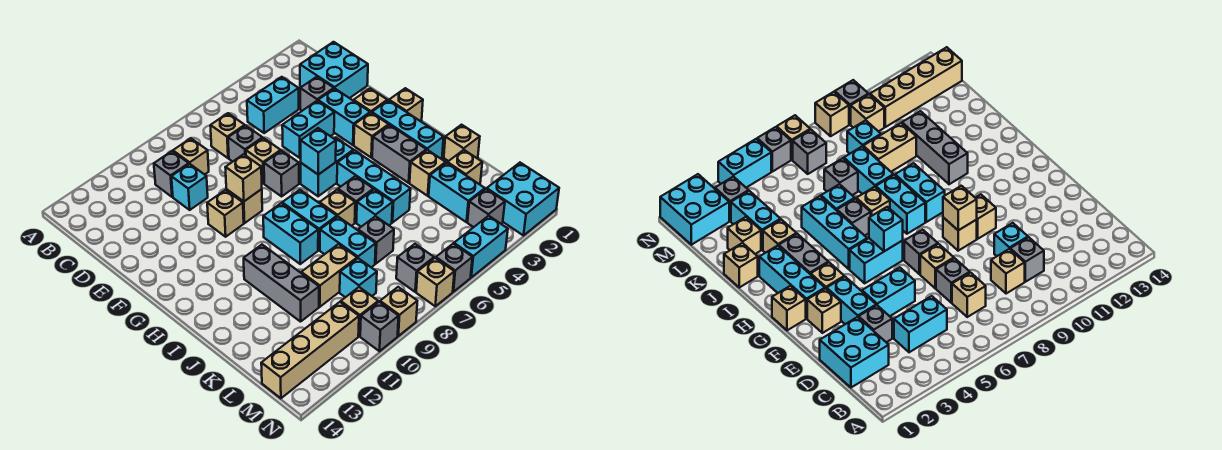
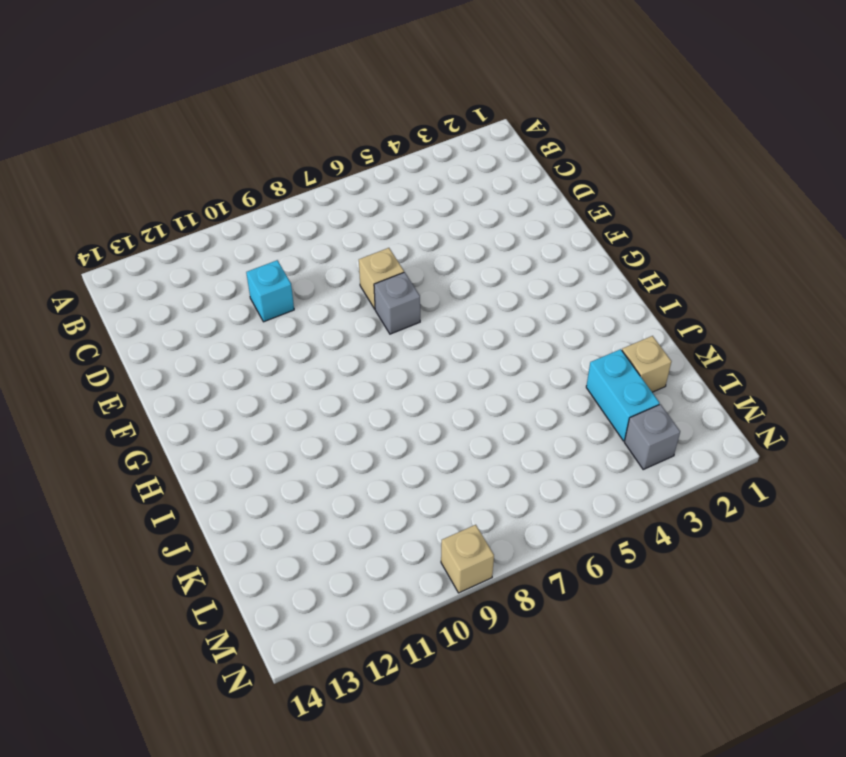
none -> cyan brick C1:D2 level 1
none -> cyan brick C4:C5 level 1
none -> tan brick C7 level 1
none -> tan brick C9 level 1

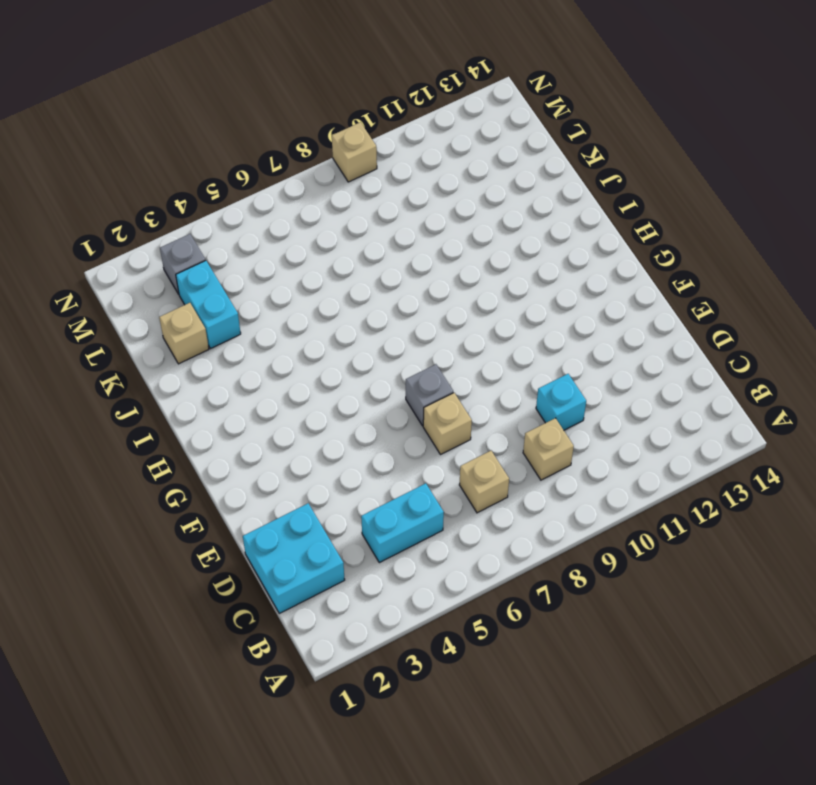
none -> grey brick C10 level 1
none -> grey brick D3 level 1
none -> grey brick D7 level 1
none -> cyan brick E3:F3 level 1

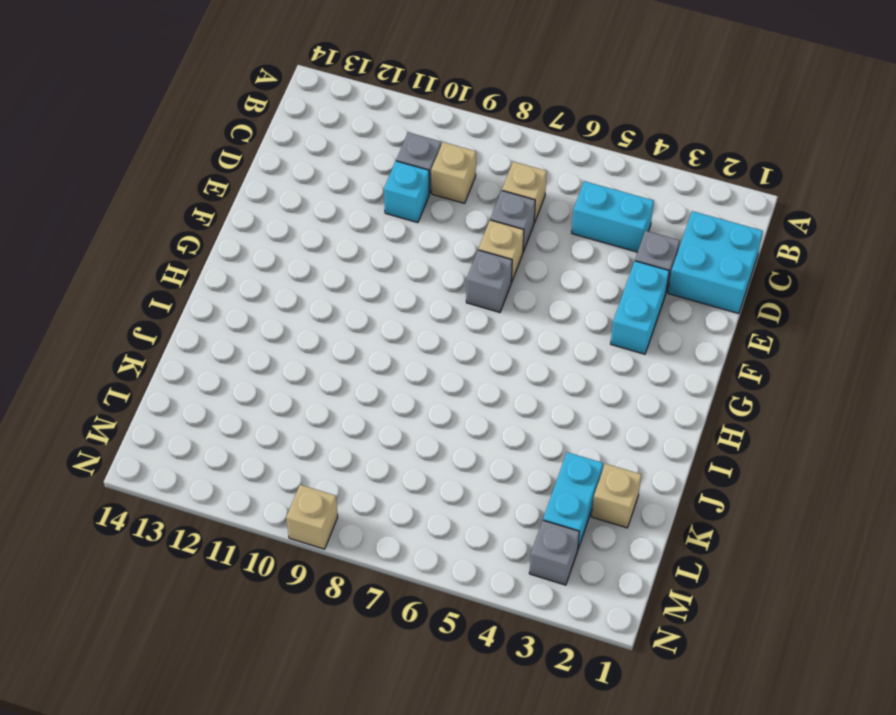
none -> cyan brick E4:E5 level 1
none -> tan brick F2 level 1
none -> tan brick F9 level 1
none -> tan brick F10 level 1

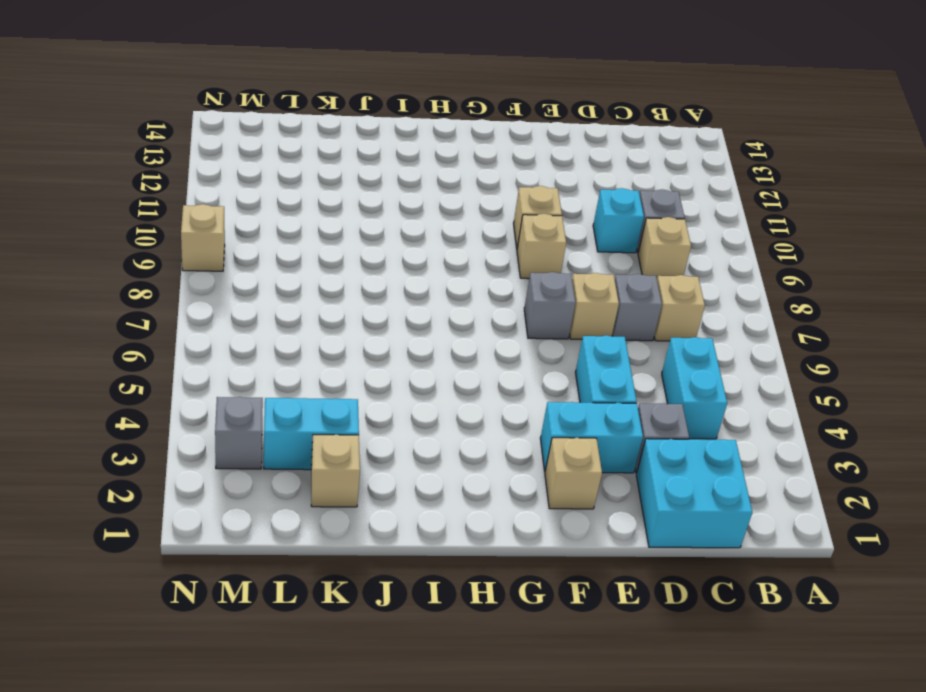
none -> tan brick G1 level 1
none -> cyan brick G2:I2 level 1
none -> tan brick G3 level 1
none -> cyan brick G5:G6 level 1

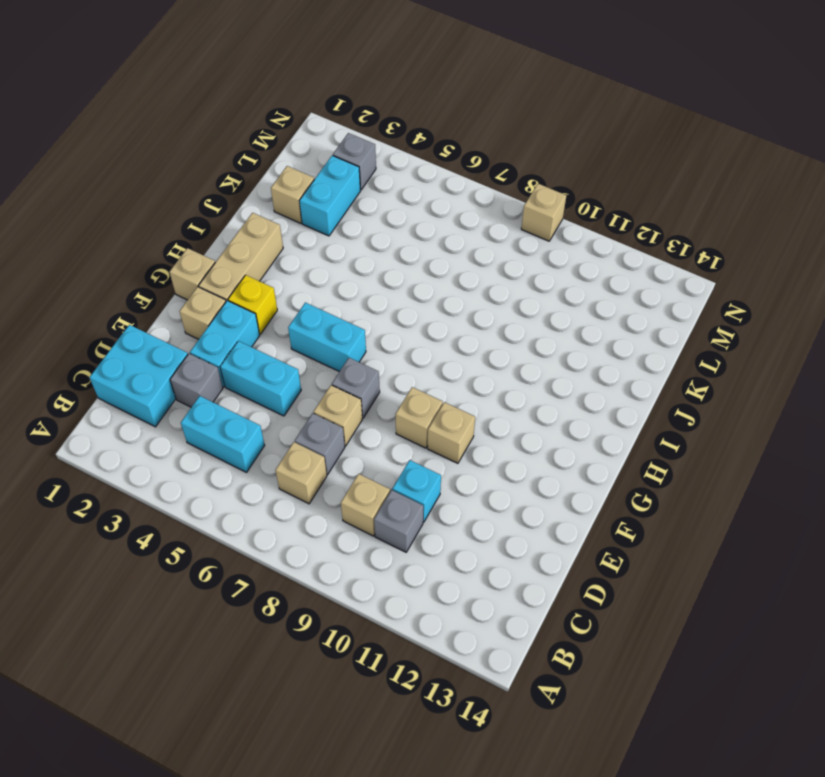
tan brick G2:I2 level 1 -> cyan brick G2:I2 level 1
yellow brick G3 level 1 -> tan brick G3 level 1
none -> grey brick H3:I3 level 1
none -> cyan brick H5:J5 level 1
none -> cyan brick H8:I8 level 1
none -> cyan brick H9:I9 level 1

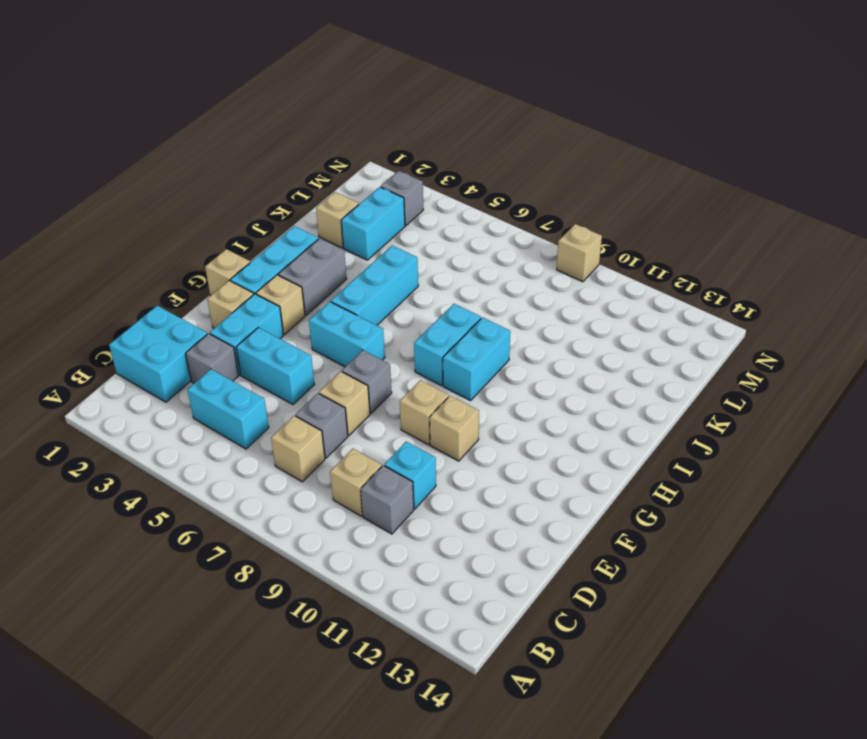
none -> grey brick I6 level 1
none -> tan brick I7 level 1
none -> grey brick I11:K11 level 1
none -> tan brick J1 level 1

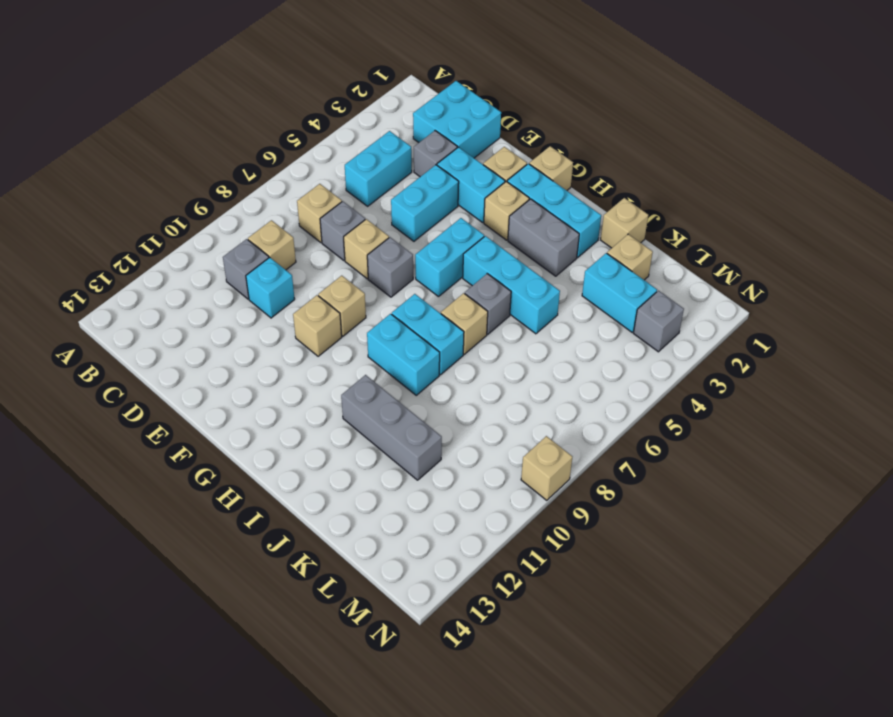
none -> tan brick J3 level 1
none -> cyan brick J6 level 1
none -> cyan brick J8:K8 level 1
none -> grey brick K7 level 1

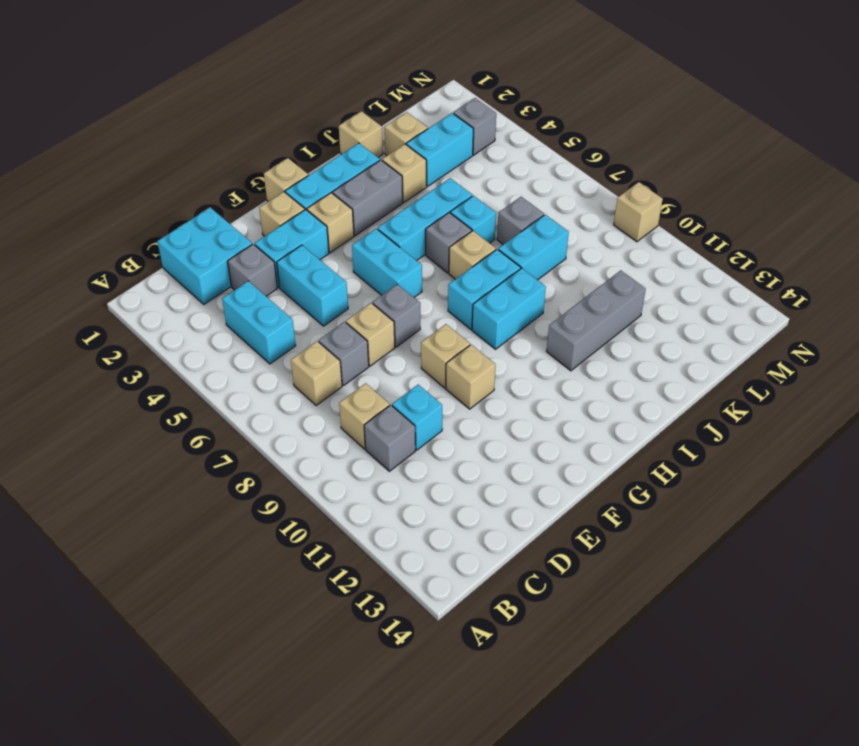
none -> tan brick K9:K10 level 1
none -> cyan brick L9 level 1
none -> cyan brick M1:N2 level 1
none -> grey brick M7 level 1

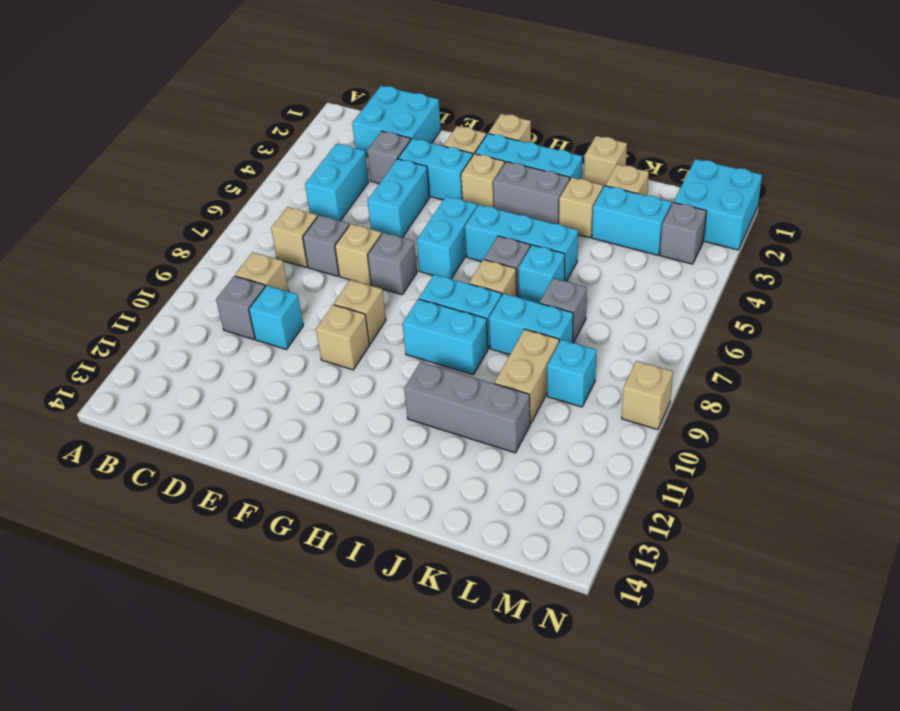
none -> grey brick M7 level 1
none -> tan brick M10 level 1
none -> tan brick M11:M14 level 1
none -> cyan brick N4:N5 level 1

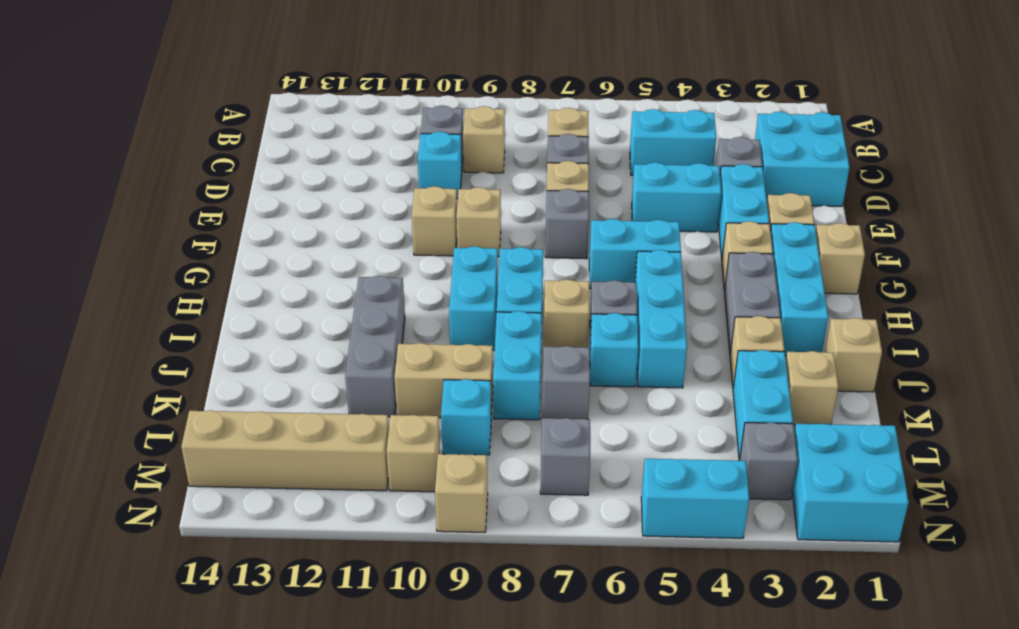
none -> grey brick N6 level 1
none -> tan brick N7 level 1
none -> grey brick N10 level 1
none -> tan brick F9 level 2

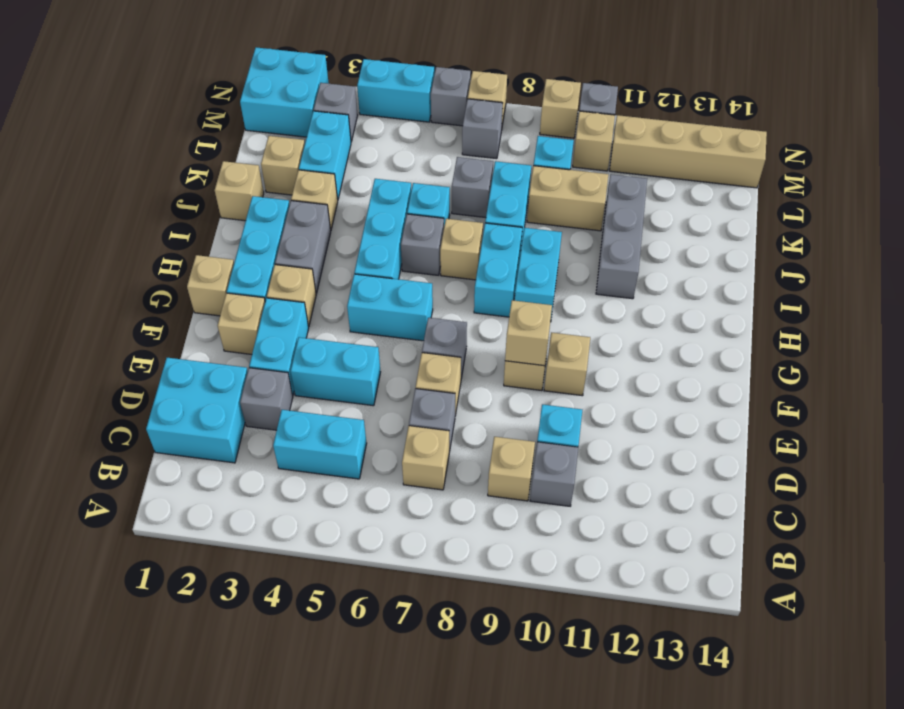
none -> cyan brick G6 level 2

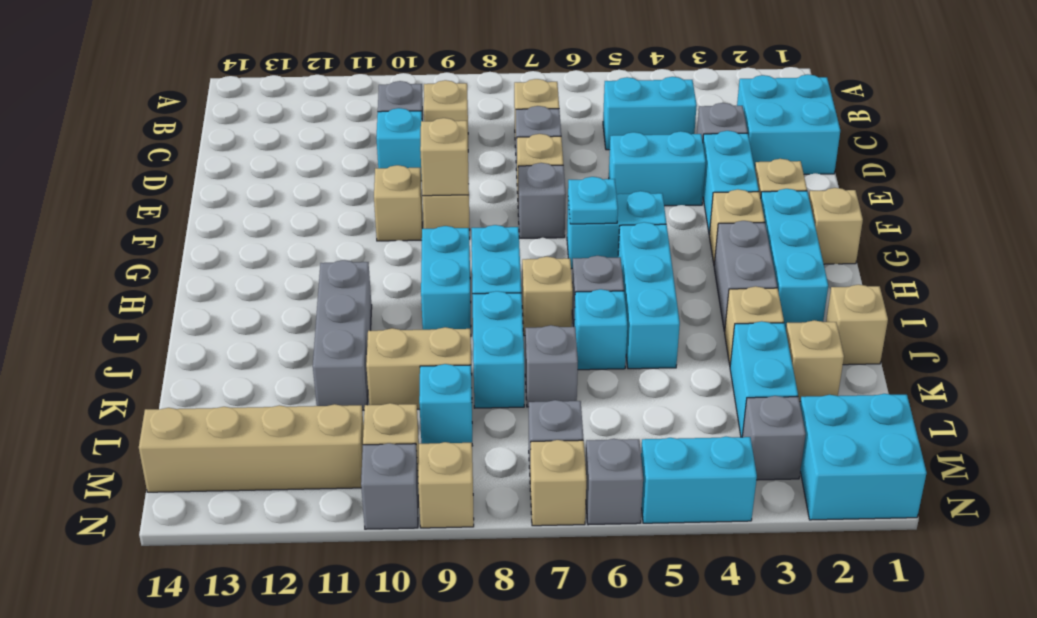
cyan plate G6 level 2 -> cyan brick G6 level 2

